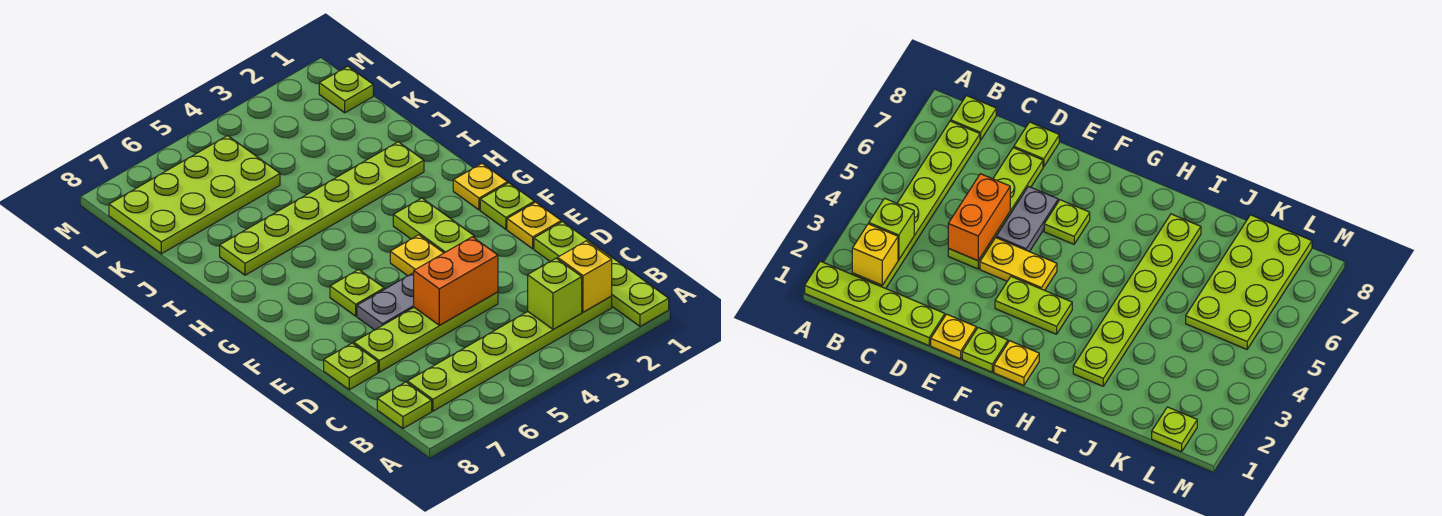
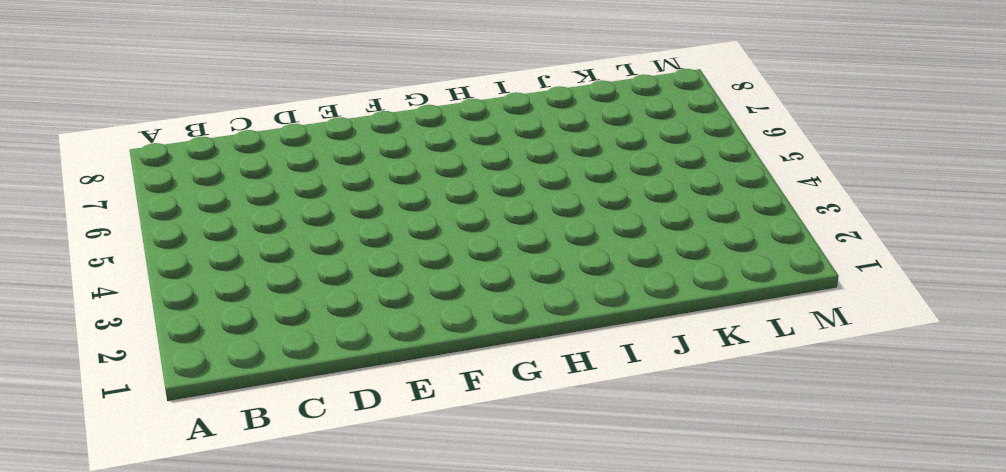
none -> lime plate A1:D1 level 1
none -> lime plate B2:B7 level 1
none -> lime plate B8 level 1

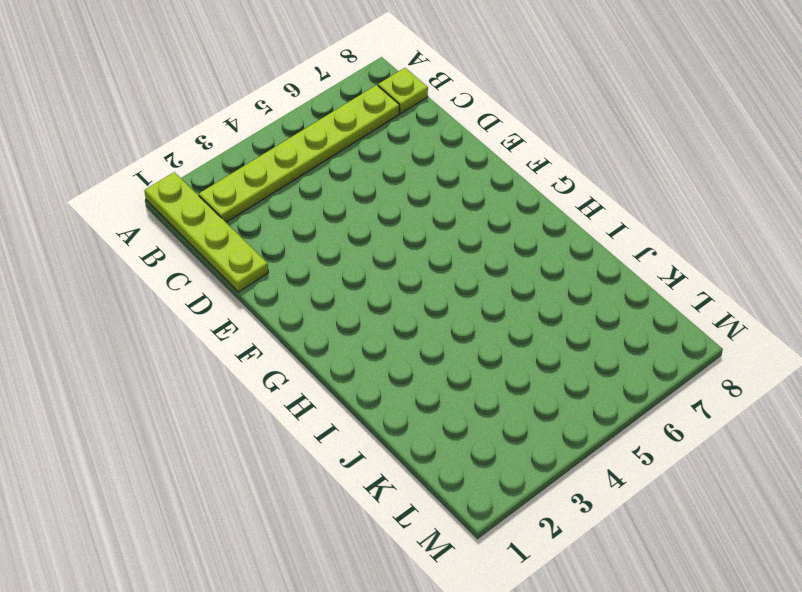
none -> lime plate D4:D7 level 1
none -> lime plate D8 level 1
none -> yellow plate E1 level 1

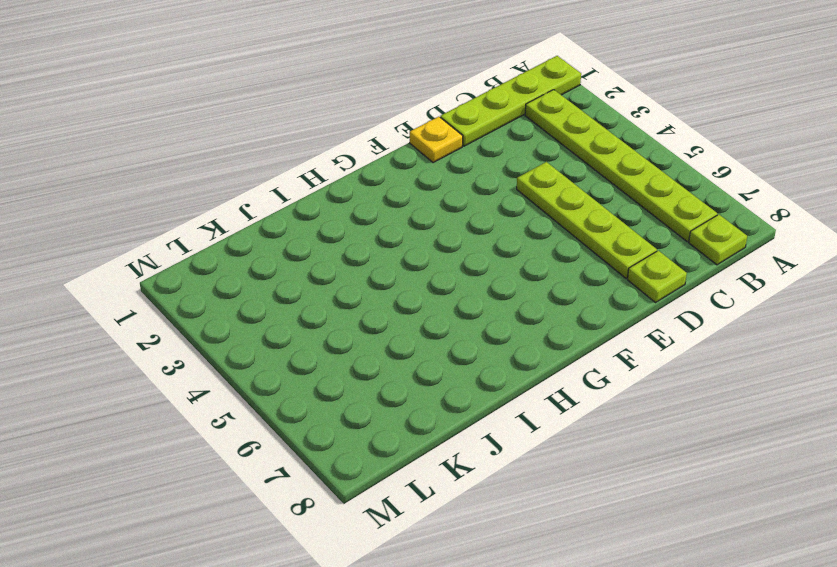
none -> yellow plate E4:F4 level 1
none -> grey plate E5:E6 level 1
none -> lime plate F1 level 1

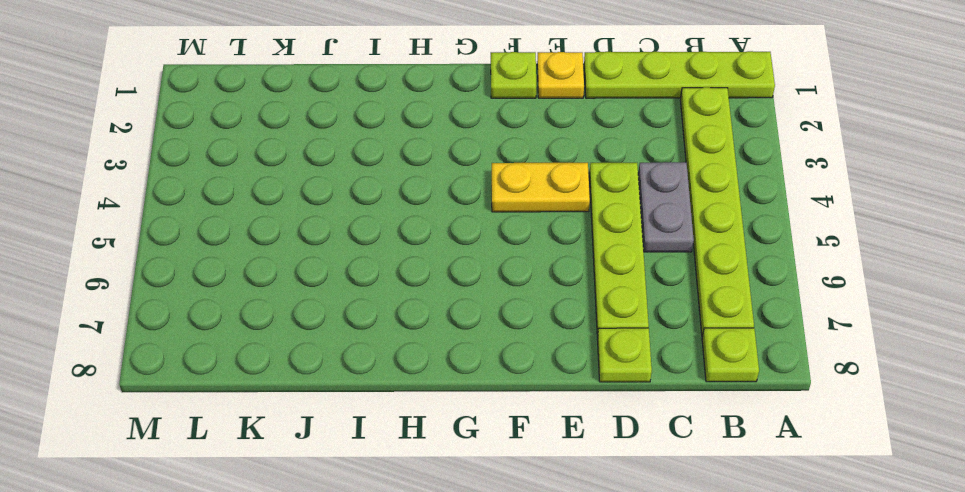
grey plate C4:C5 level 1 -> grey plate E5:E6 level 1
none -> lime plate F3:G3 level 1
none -> lime plate F6 level 1
none -> yellow plate G1 level 1

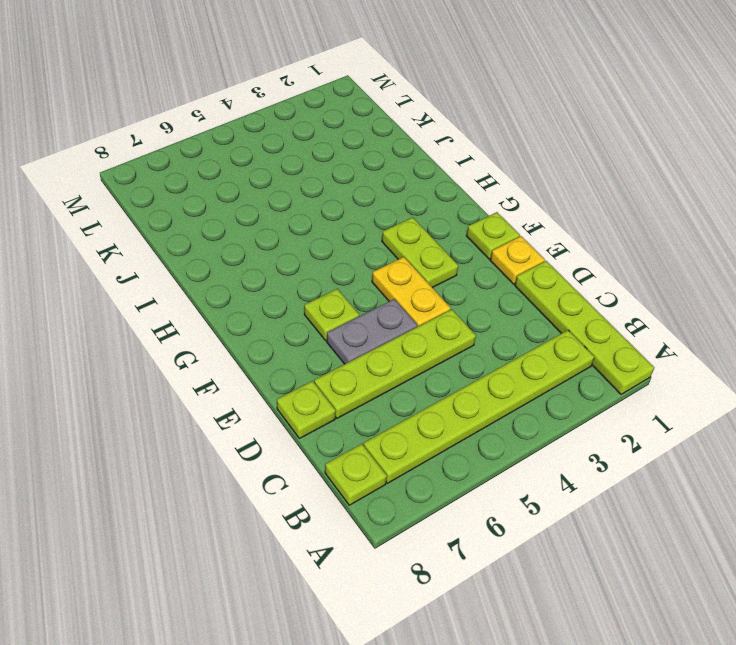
none -> yellow plate G1 level 1
none -> lime plate I2:I7 level 1
none -> lime plate K5:L8 level 1

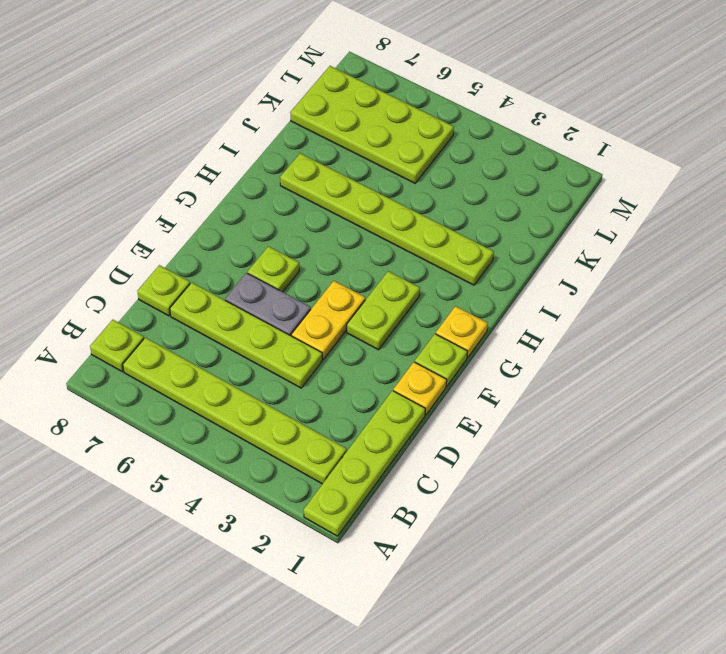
none -> lime plate L1 level 1
none -> yellow brick B2 level 2
none -> lime brick B3 level 2

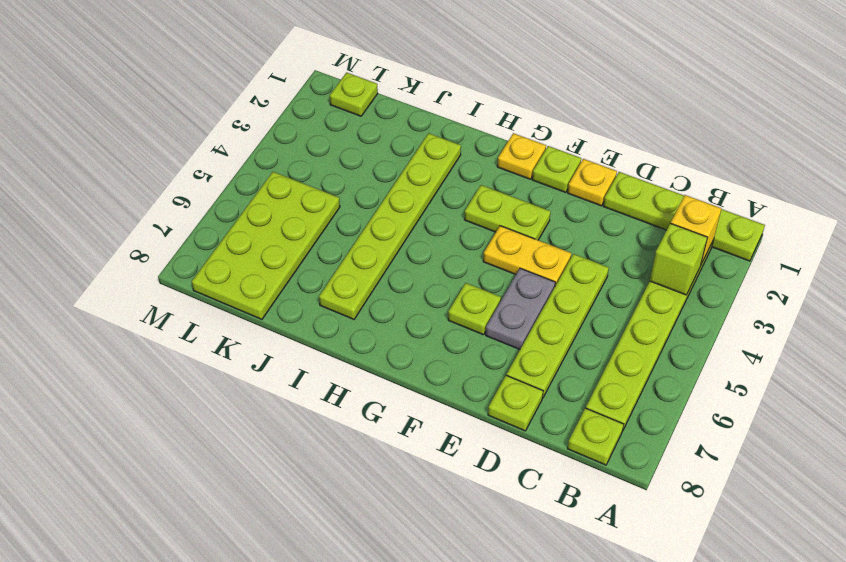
none -> orange brick D4:D5 level 2

